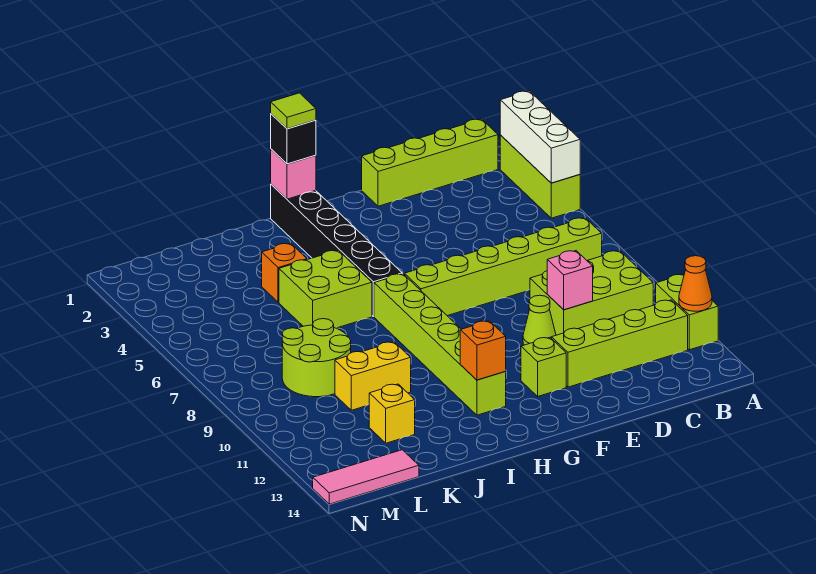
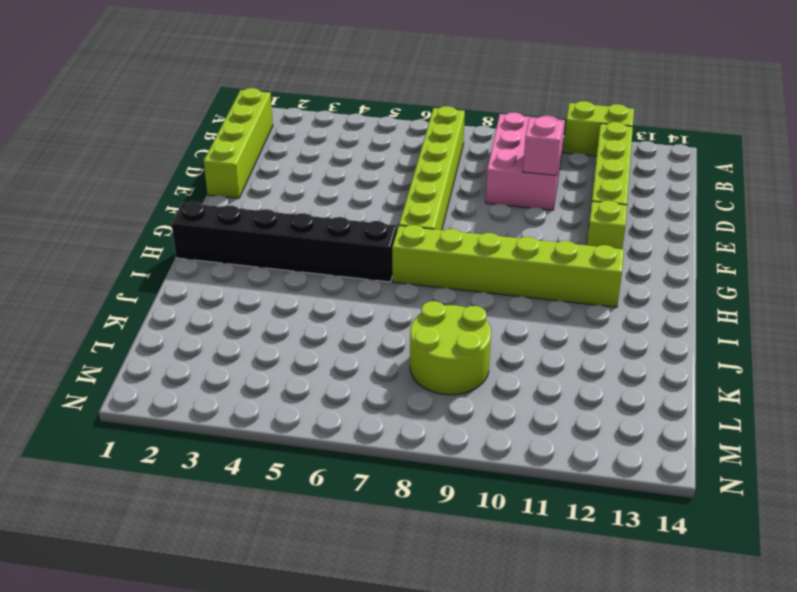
pink brick B9:D10 level 1 -> lime brick B9:D10 level 1
none -> lime brick A2:A4 level 1
none -> lime cone E10 level 1
none -> lime brick I5:J6 level 1

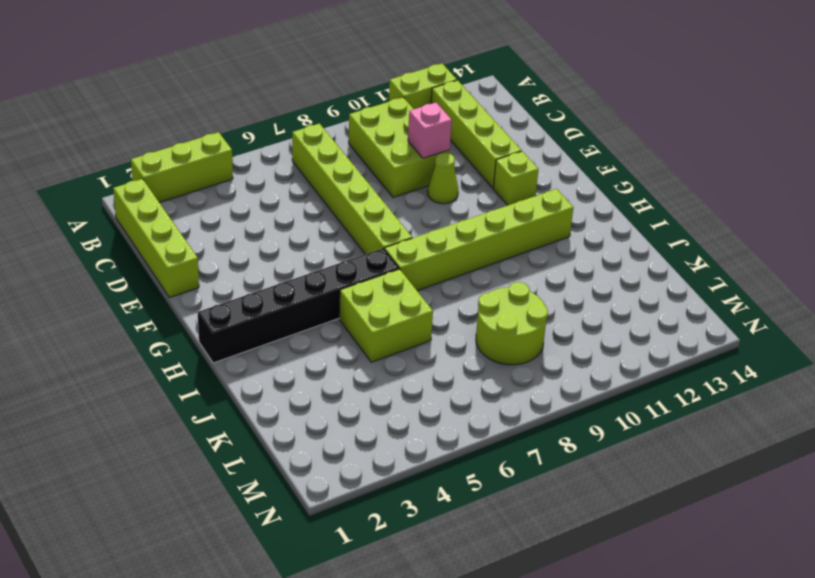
none -> orange brick J4 level 1
none -> yellow brick J10:K10 level 1
none -> yellow brick K12 level 1

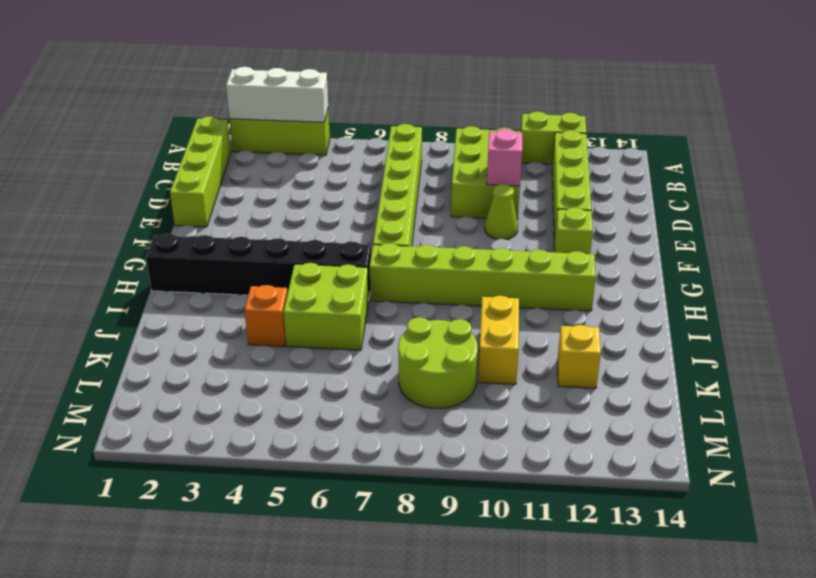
none -> pink tile L14:N14 level 1
none -> orange cone A12 level 2
none -> pink brick H1 level 2

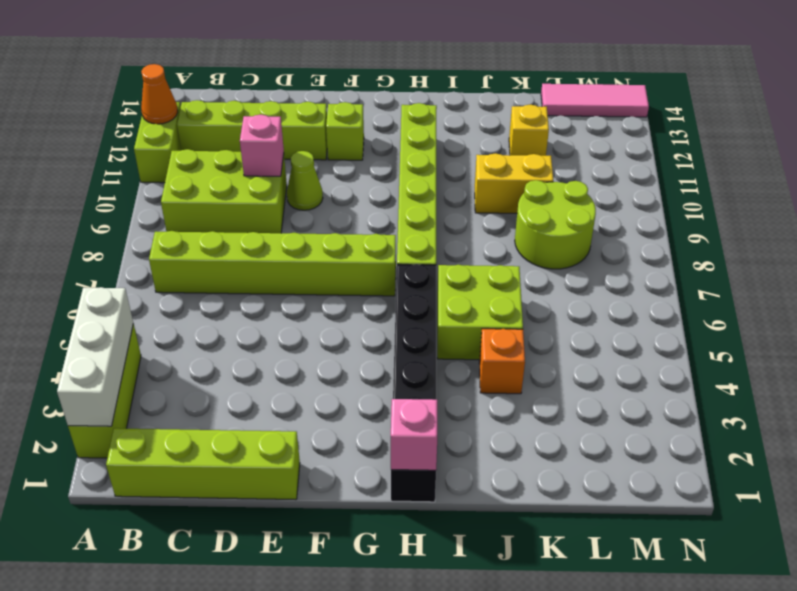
none -> orange brick H12 level 2
none -> black brick H1 level 3
none -> lime tile H1 level 4

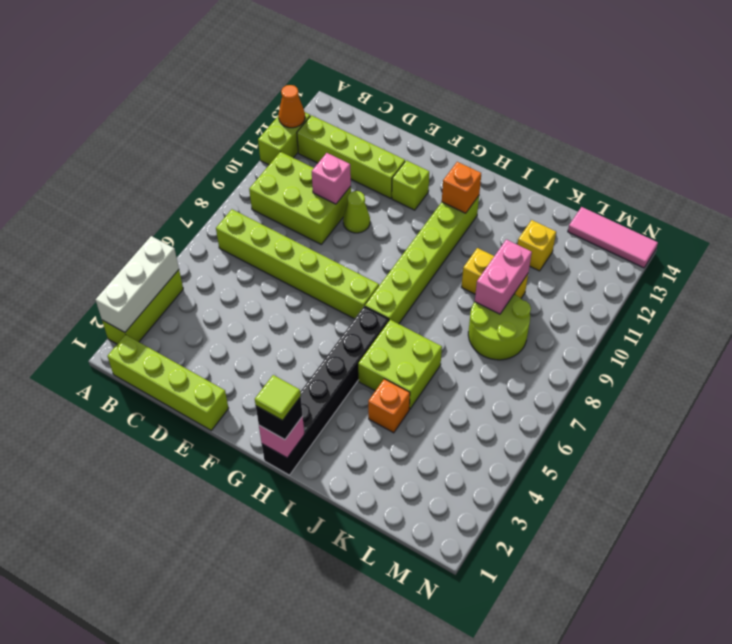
pink brick K9:K10 level 2 -> none

